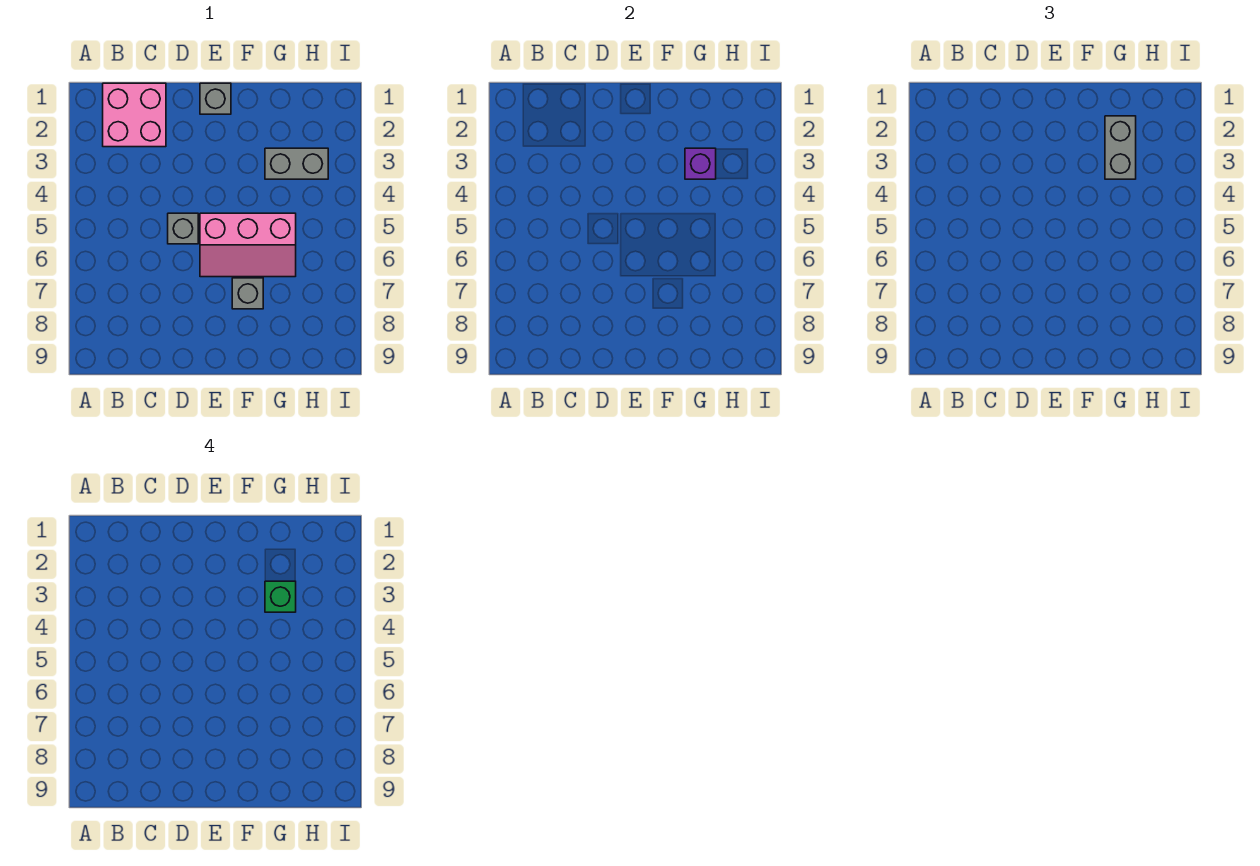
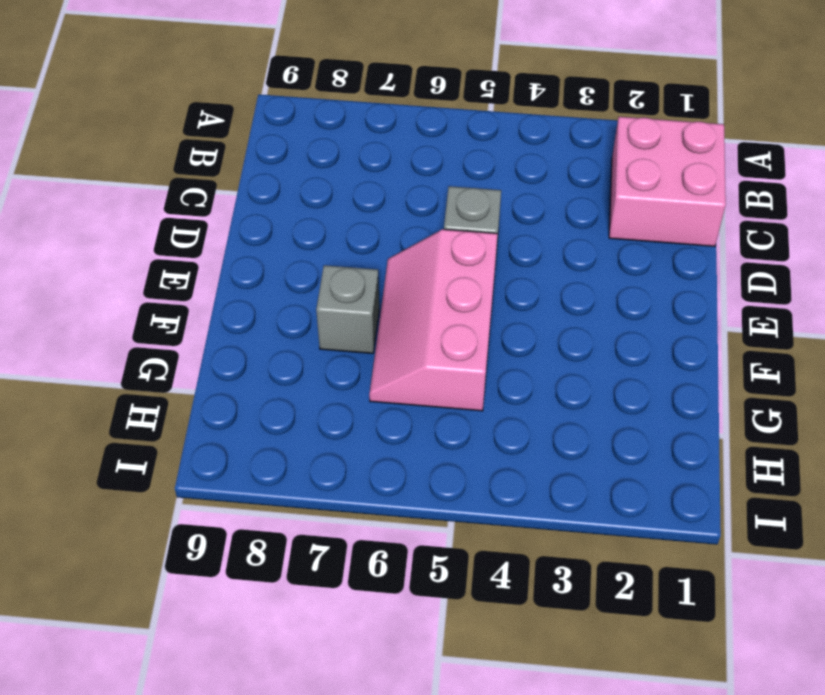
none -> grey brick E1 level 1
none -> grey brick G3:H3 level 1

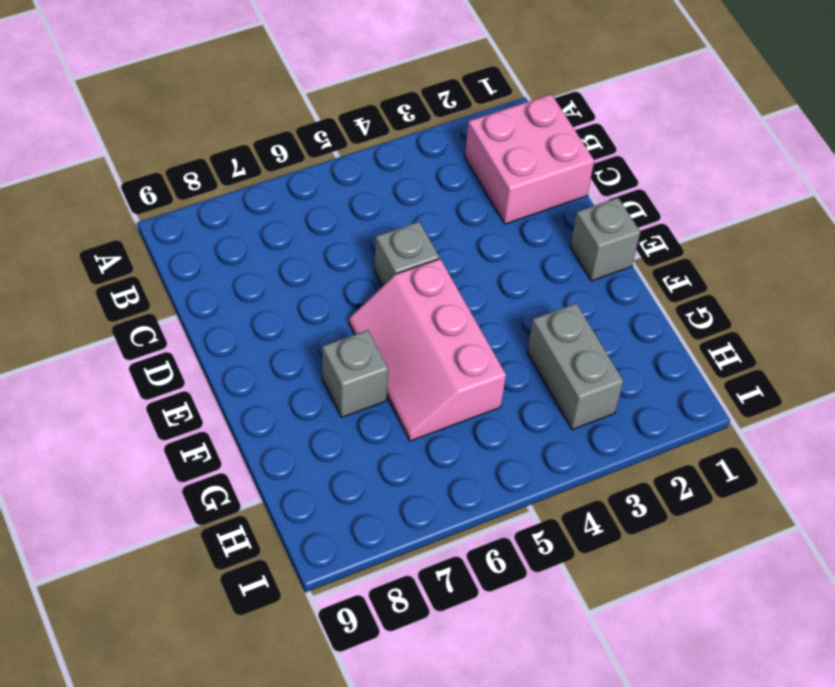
none -> purple brick G3 level 2
none -> grey brick G2:G3 level 3

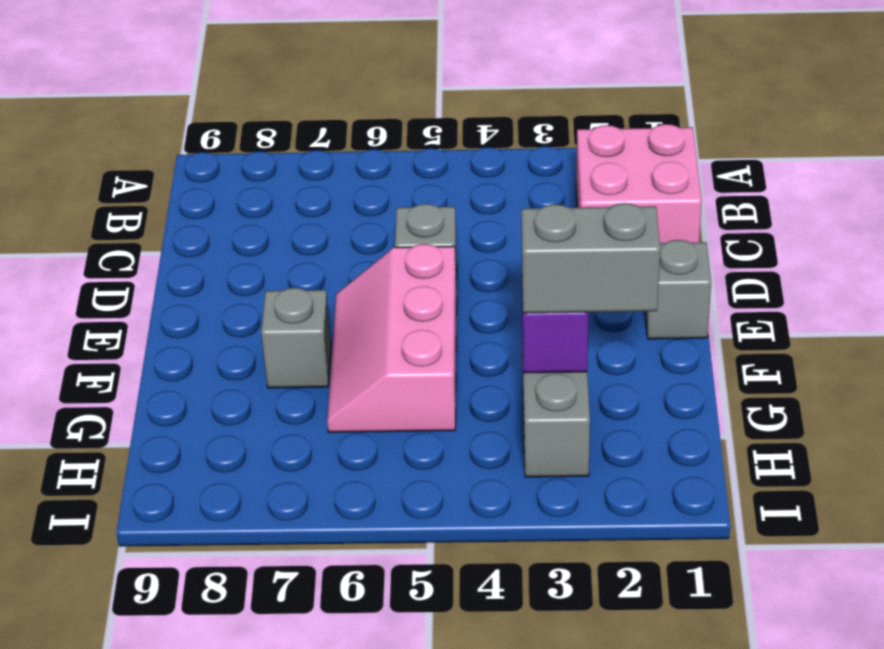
none -> green brick G3 level 4

